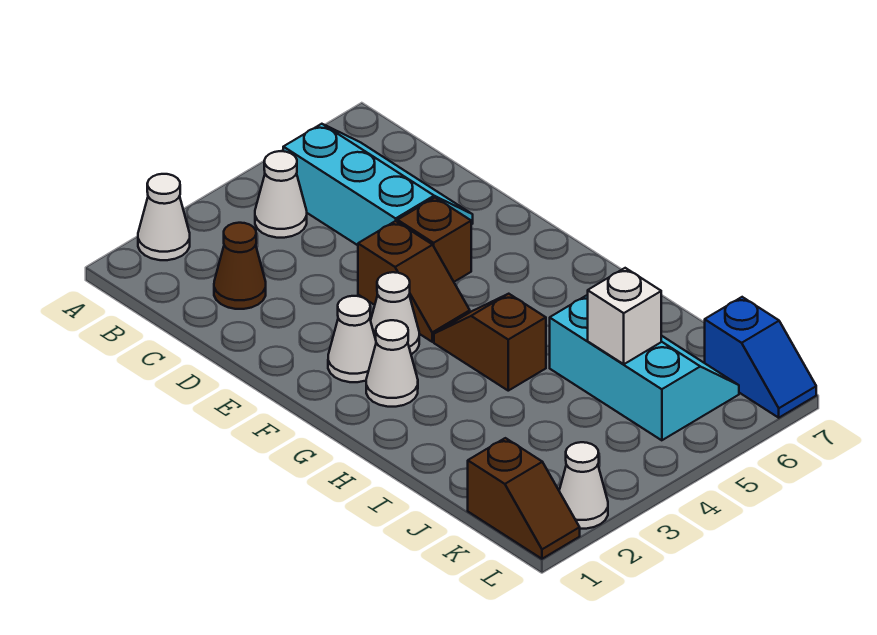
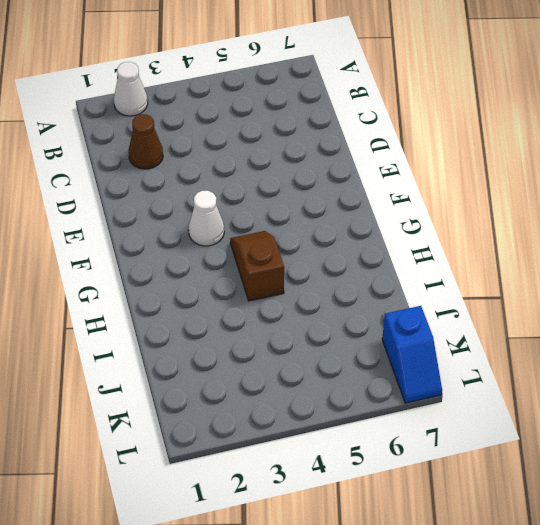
none -> white cone B4 level 1
none -> cyan slope B5:D6 level 1 top 5
none -> brown slope E4:F4 level 1 top E

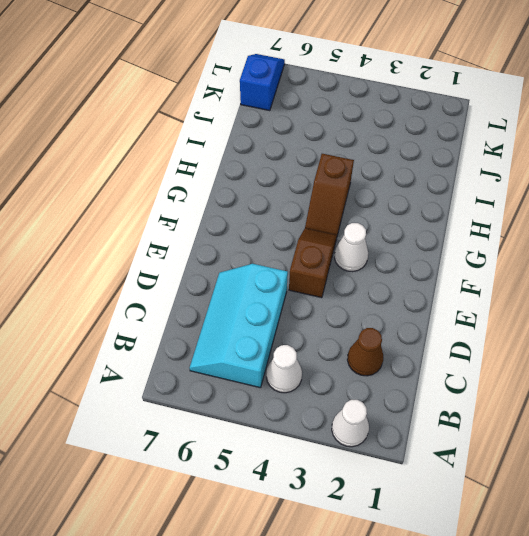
none -> brown brick E5 level 1
none -> white cone F2 level 1
none -> white cone G2 level 1

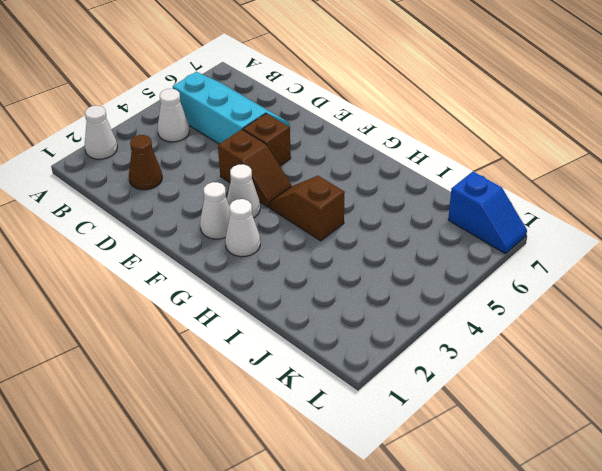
none -> cyan slope I5:K6 level 1 top 5
none -> brown slope K1:L1 level 1 top K
none -> white cone L2 level 1

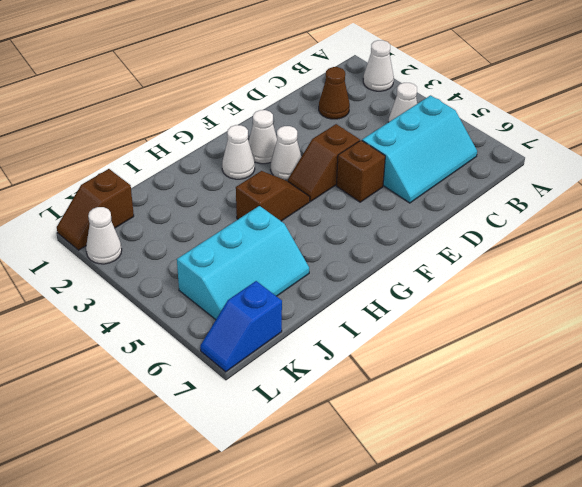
none -> white brick J5 level 2

